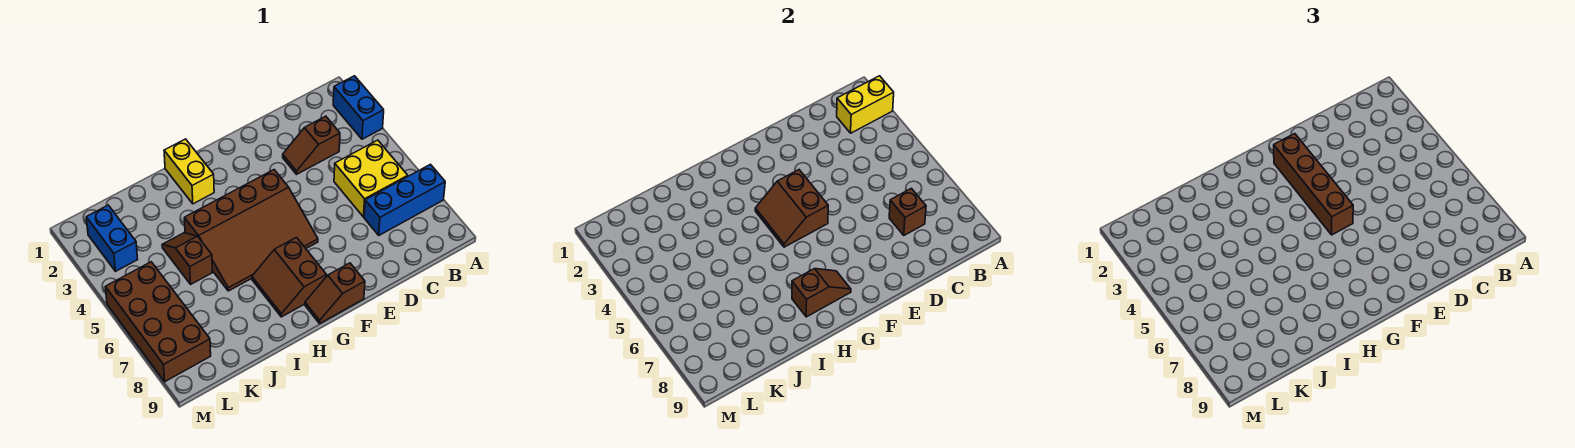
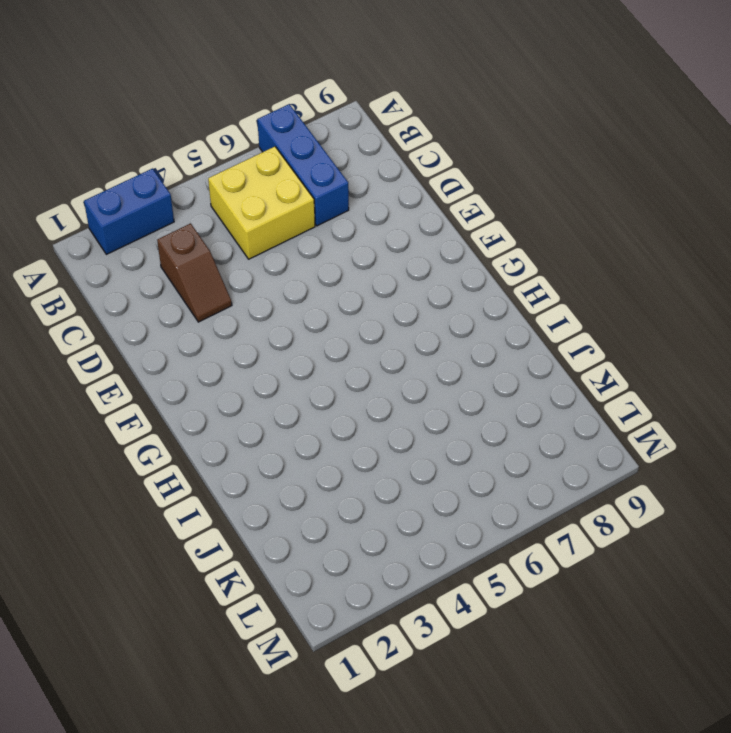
none -> brown slope F4:I6 level 1 top 4
none -> brown slope F9:G9 level 1 top F
none -> brown slope G7:H8 level 1 top G

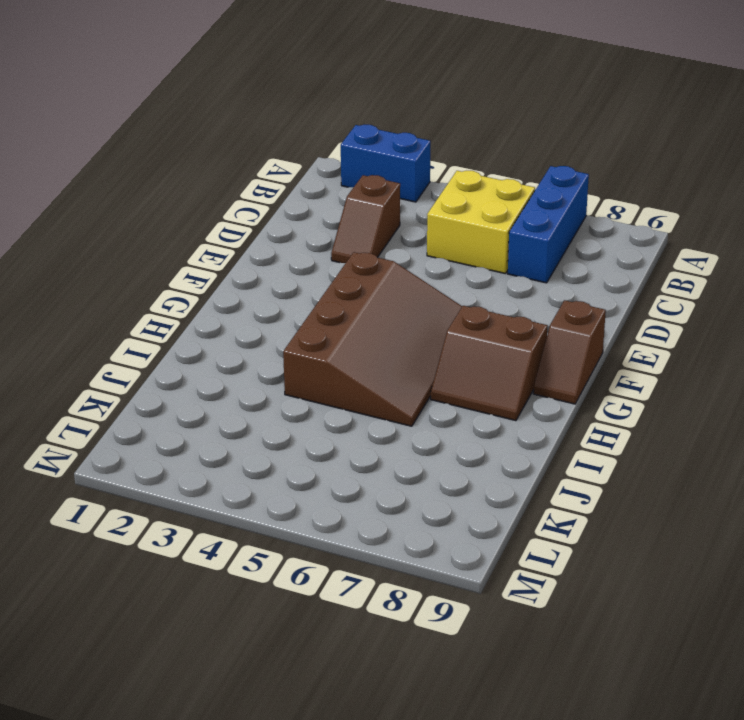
none -> yellow brick H1:H2 level 1
none -> brown slope J4:J5 level 1 top 5
none -> blue brick L2:L3 level 1

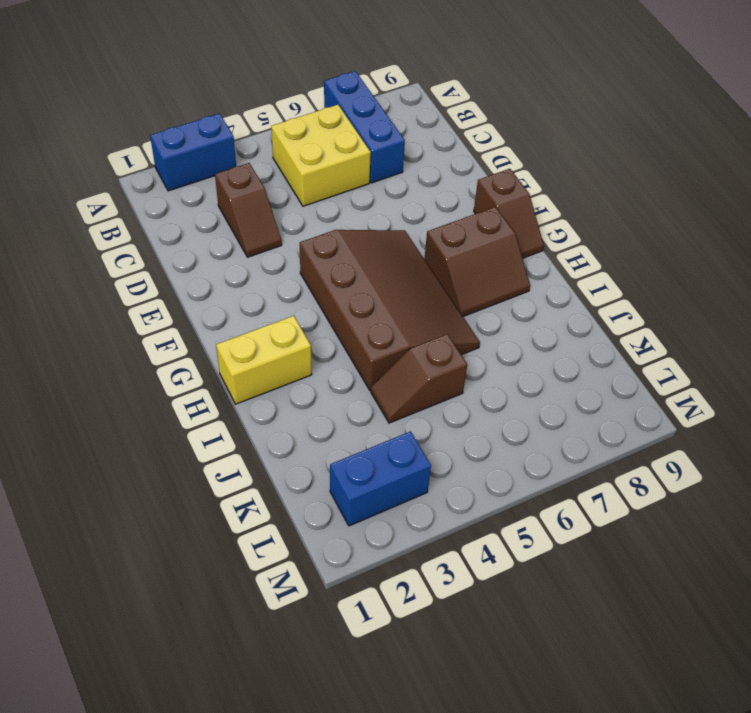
none -> brown brick L5:M8 level 1
none -> yellow brick A2:B2 level 2
none -> brown brick C7 level 2

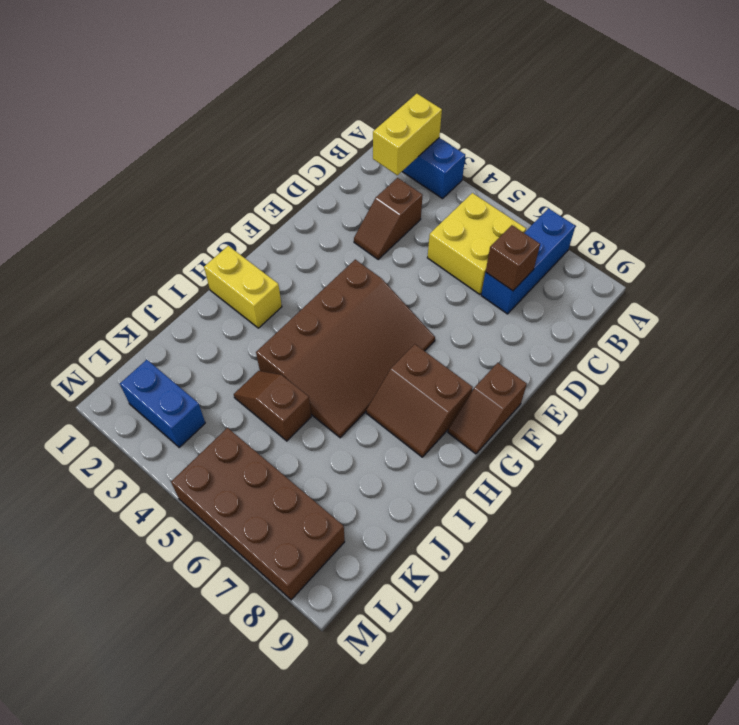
none -> brown slope F4:G5 level 2 top F
none -> brown slope G8:H8 level 2 top H
none -> brown brick F2:F5 level 3

